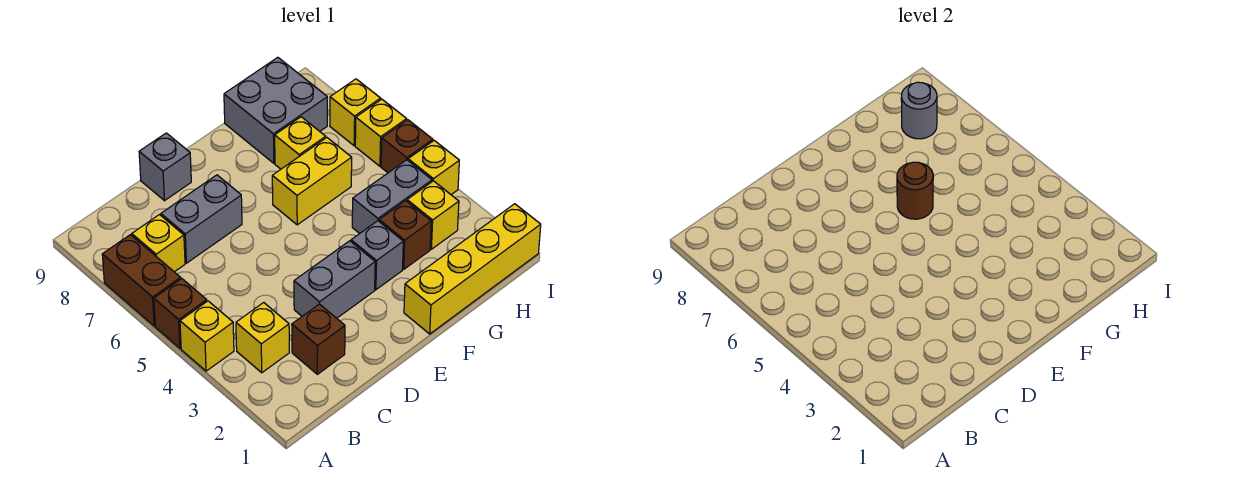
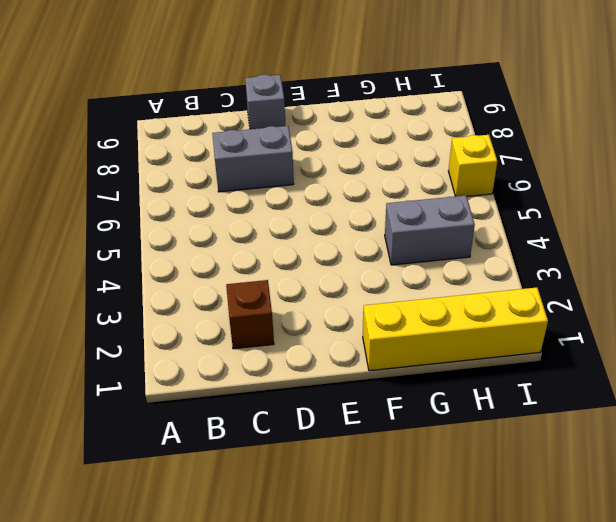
none -> yellow brick A4 level 1
none -> brown brick A5 level 1
none -> brown brick A6:A7 level 1

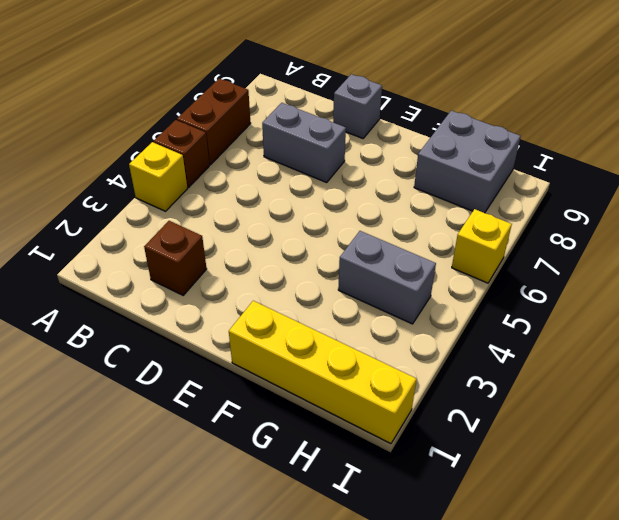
none -> yellow brick B3 level 1
none -> yellow brick B7 level 1
none -> grey brick D3:E3 level 1

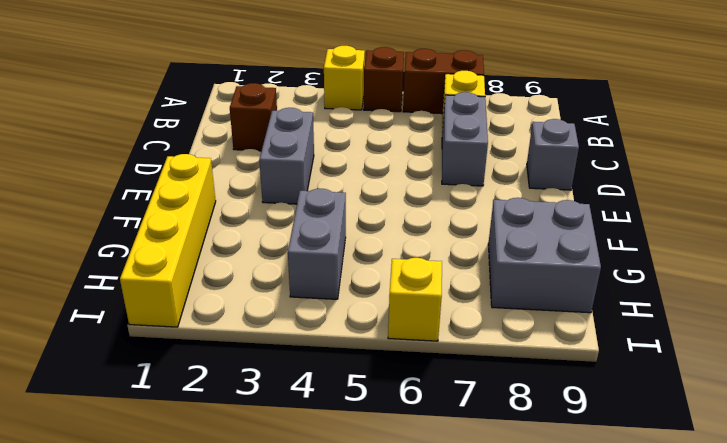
none -> yellow brick B3 level 1
none -> grey brick F3 level 1
none -> yellow brick F6:G6 level 1

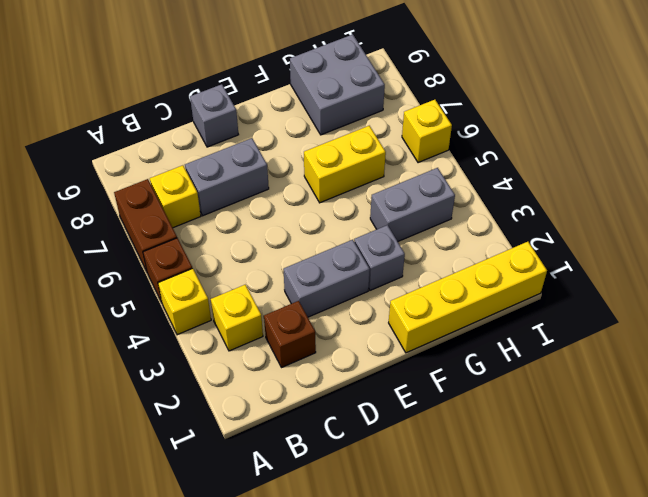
none -> brown brick G3 level 1
none -> yellow brick G7 level 1
none -> yellow brick H3 level 1

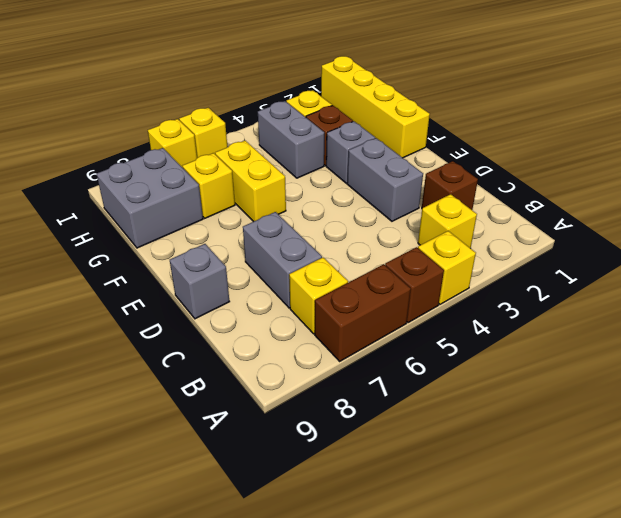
none -> yellow brick I4 level 1
none -> brown brick I5 level 1
none -> brown round brick F6 level 2

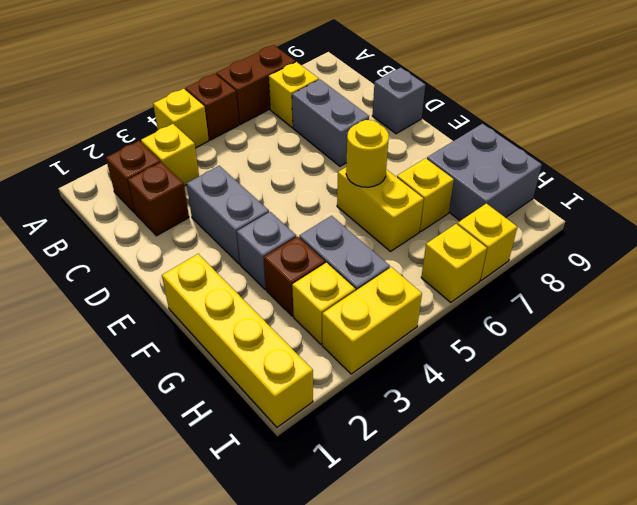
brown brick B2 level 1 -> brown brick I5 level 1
yellow round brick F6 level 2 -> brown round brick F6 level 2
yellow brick I3:I4 level 1 -> yellow brick I4 level 1
none -> grey round brick H8 level 2

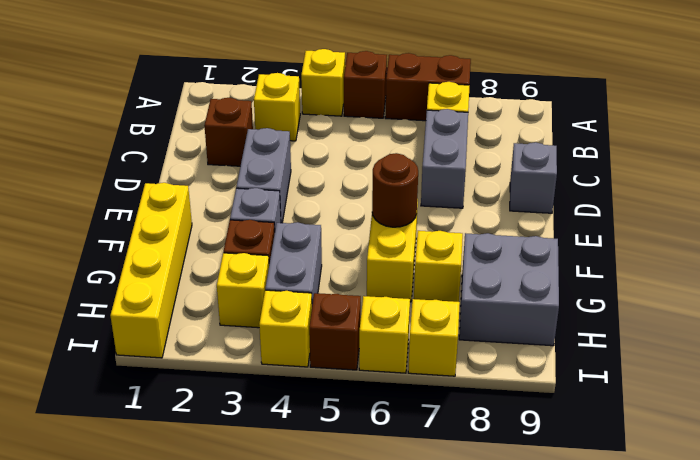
none -> grey round brick H8 level 2

